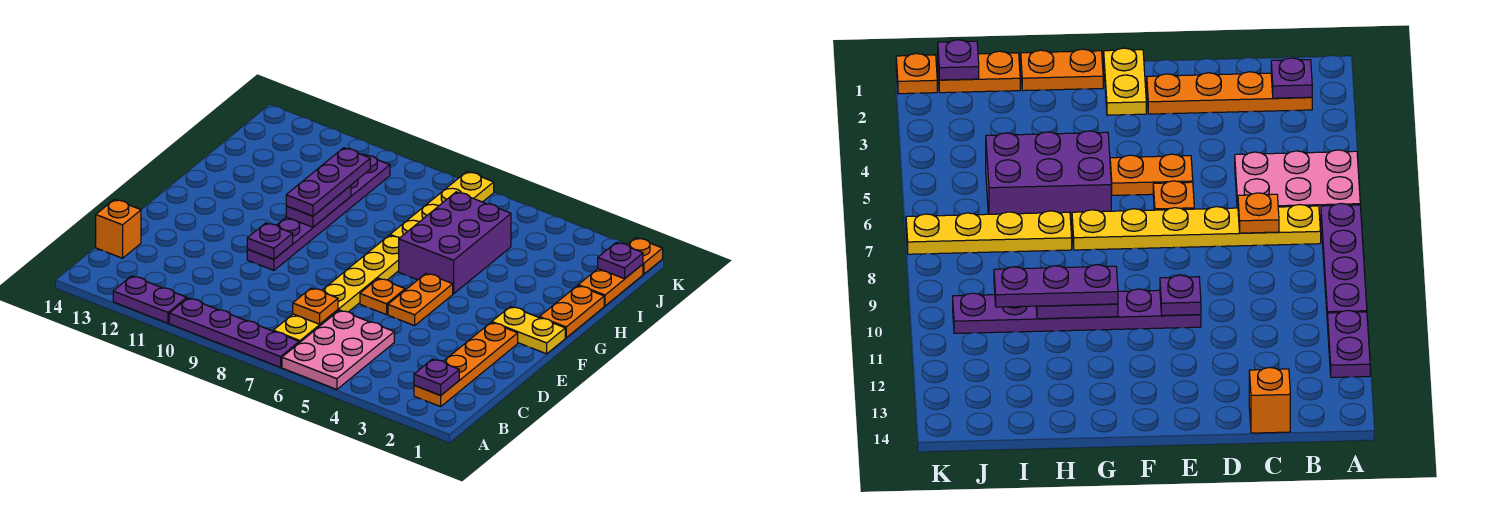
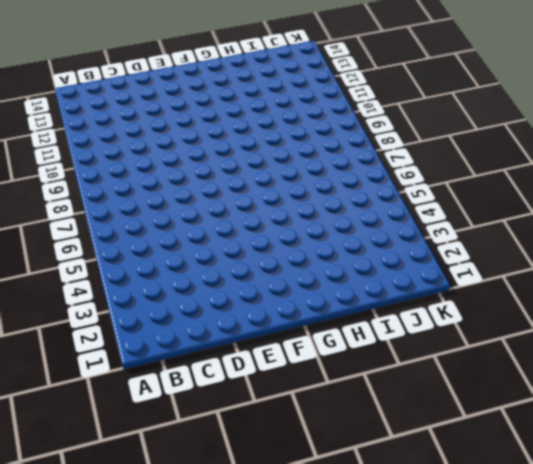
none -> pink plate A5:C6 level 1
none -> purple plate A7:A10 level 1
none -> purple plate A11:A12 level 1

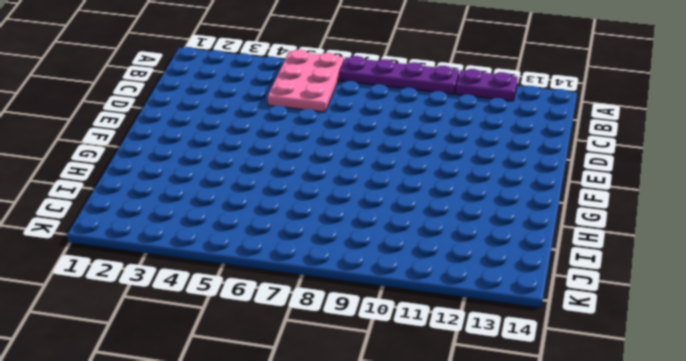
none -> orange plate B2:E2 level 1
none -> yellow plate B7:G7 level 1
none -> orange brick C14 level 1

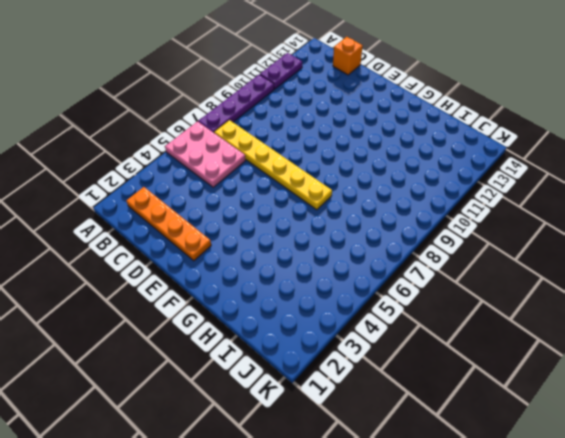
none -> orange plate E5:F5 level 1
none -> orange plate E6 level 1
none -> purple plate E10:J10 level 1

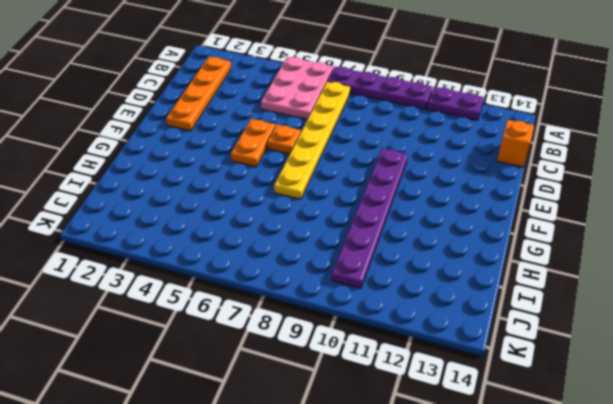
none -> yellow plate F1:F2 level 1
none -> orange plate G1:H1 level 1
none -> purple brick G5:I6 level 1

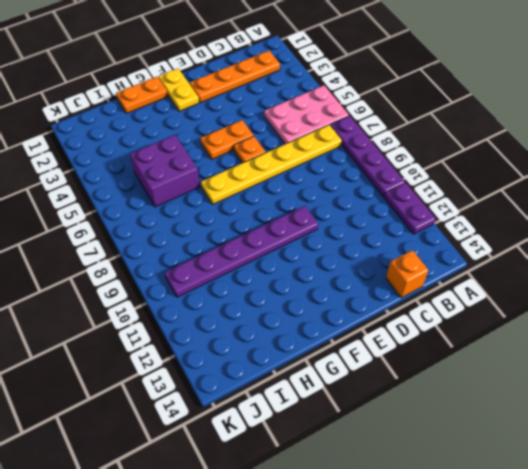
purple brick H5:I6 level 1 -> purple brick G5:I6 level 1
none -> yellow plate H7:K7 level 1
none -> orange plate I1:J1 level 1
none -> orange plate K1 level 1

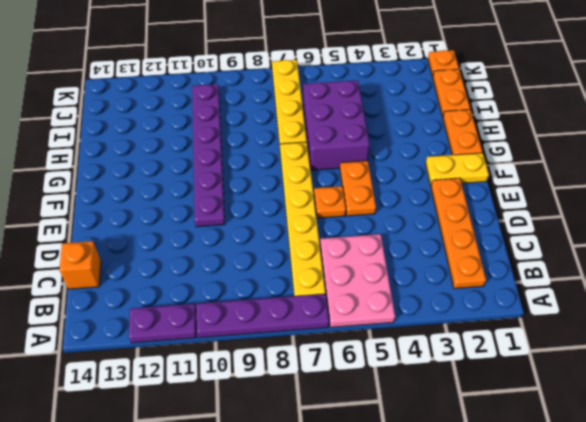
none -> purple plate B2 level 2
none -> orange plate C7 level 2
none -> purple plate E10 level 2

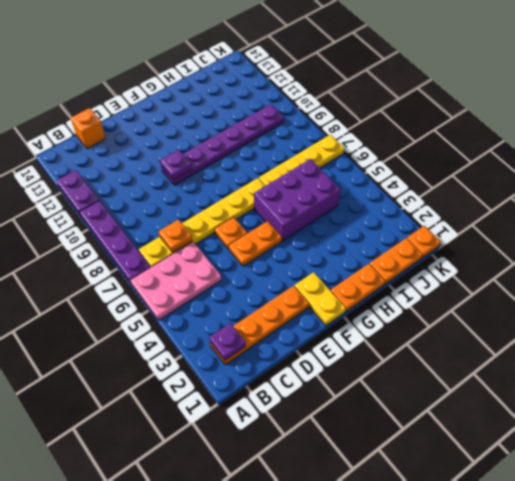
none -> purple plate G10:H10 level 2
none -> purple plate J1 level 2
none -> purple plate G10:I10 level 3

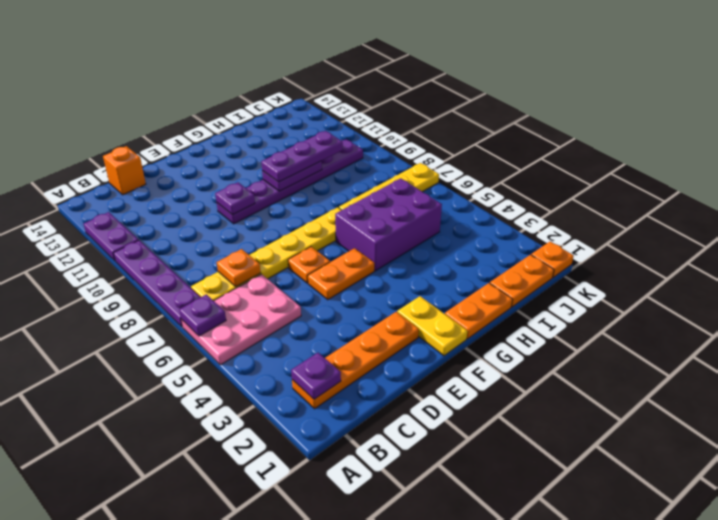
purple plate A6 level 2 -> purple plate J1 level 2

